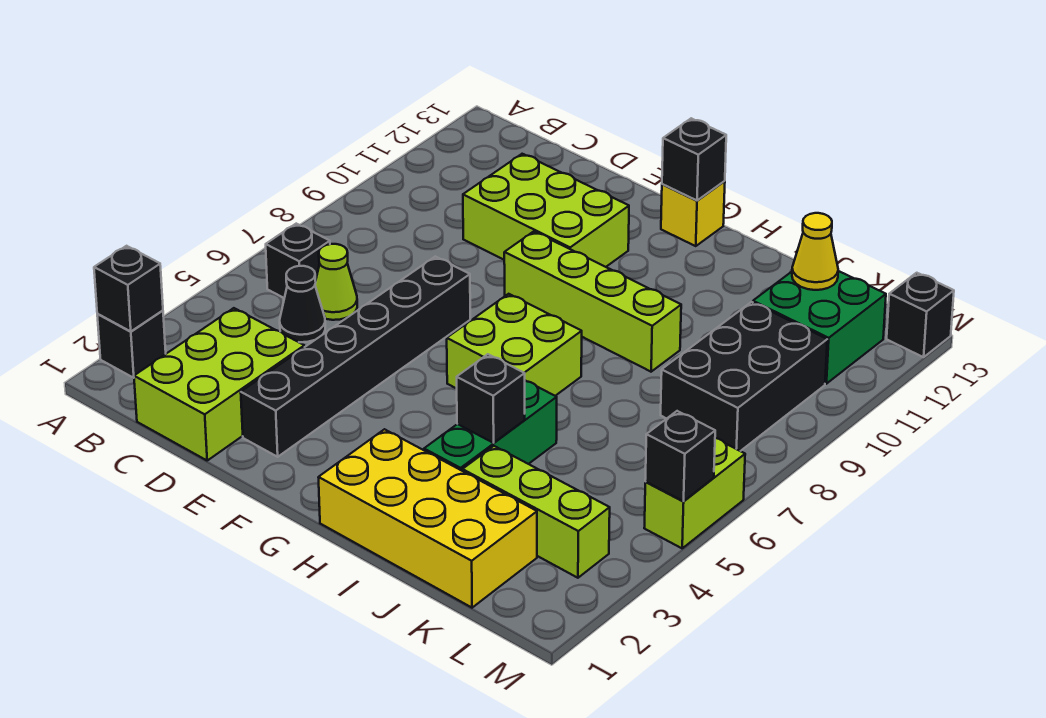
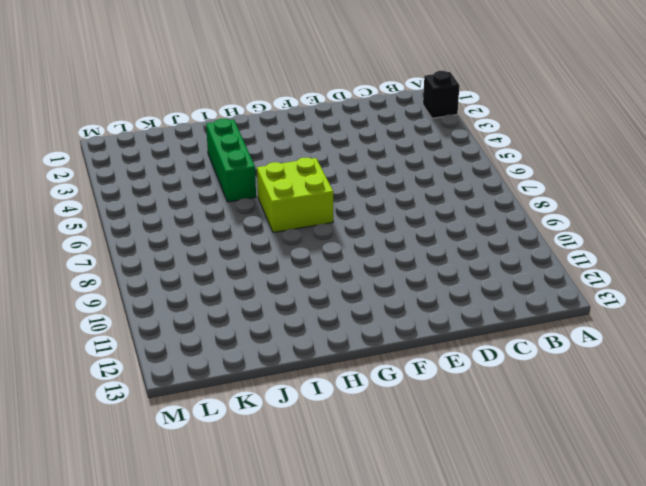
none -> black brick B6 level 1
none -> lime brick C1:D3 level 1
none -> black cone C5 level 1

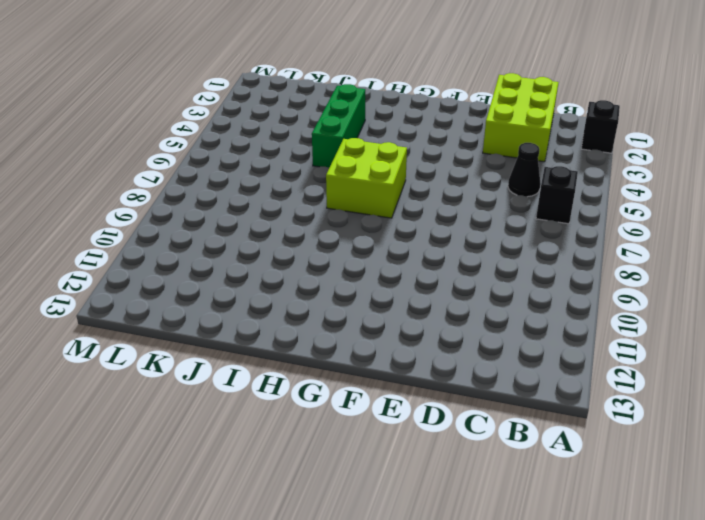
none -> lime cone C6 level 1
none -> lime brick D10:F11 level 1
none -> black brick E2:E7 level 1

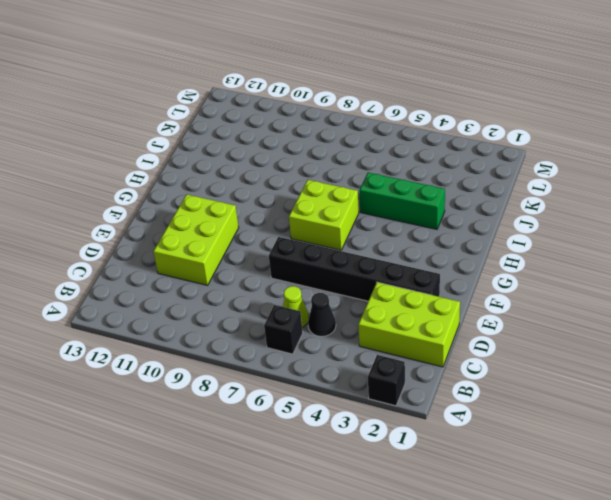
none -> lime brick F9:I9 level 1
none -> yellow brick G13 level 1
none -> yellow brick H1:K2 level 1

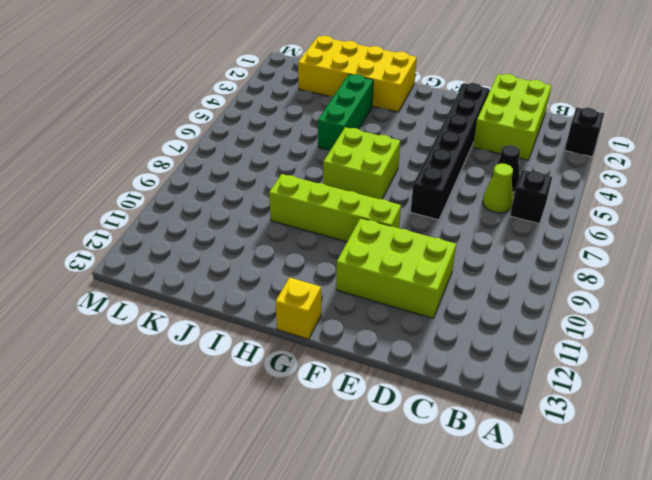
none -> lime brick J3:L3 level 1
none -> black brick K8:L10 level 1
none -> green brick K11:L12 level 1

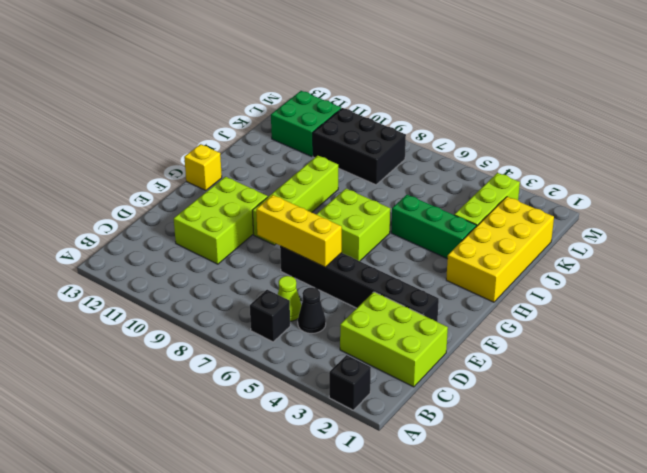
yellow brick E6:E8 level 2 -> none
none -> lime brick M5:M6 level 1
none -> black brick M13 level 1
none -> black brick A2 level 2

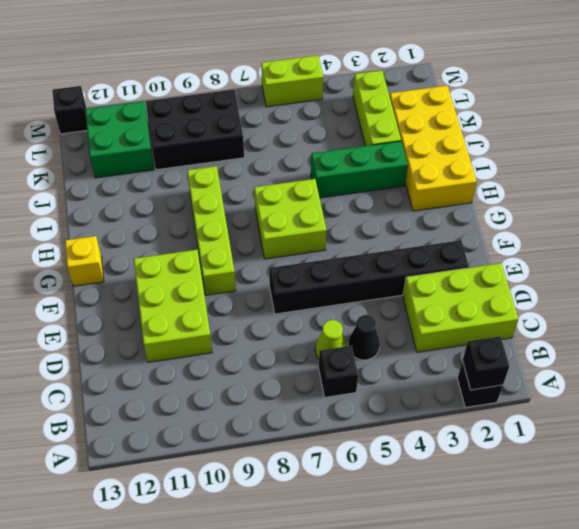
none -> black brick G13 level 2
none -> black brick I4 level 2
none -> yellow cone K12 level 2

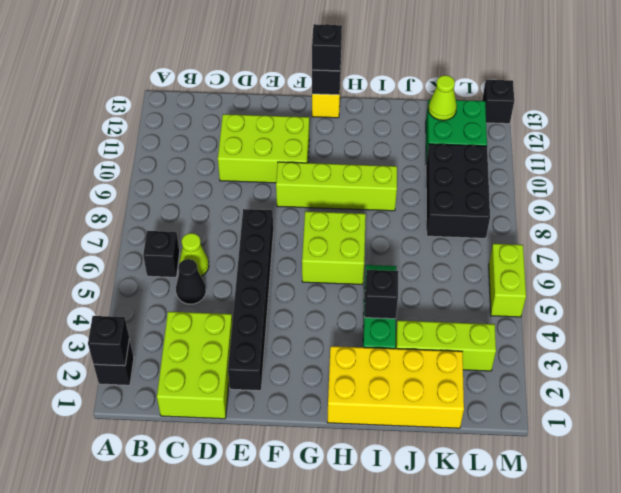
black brick G13 level 3 -> black brick M5 level 2
lime cone K12 level 2 -> yellow cone K12 level 2

